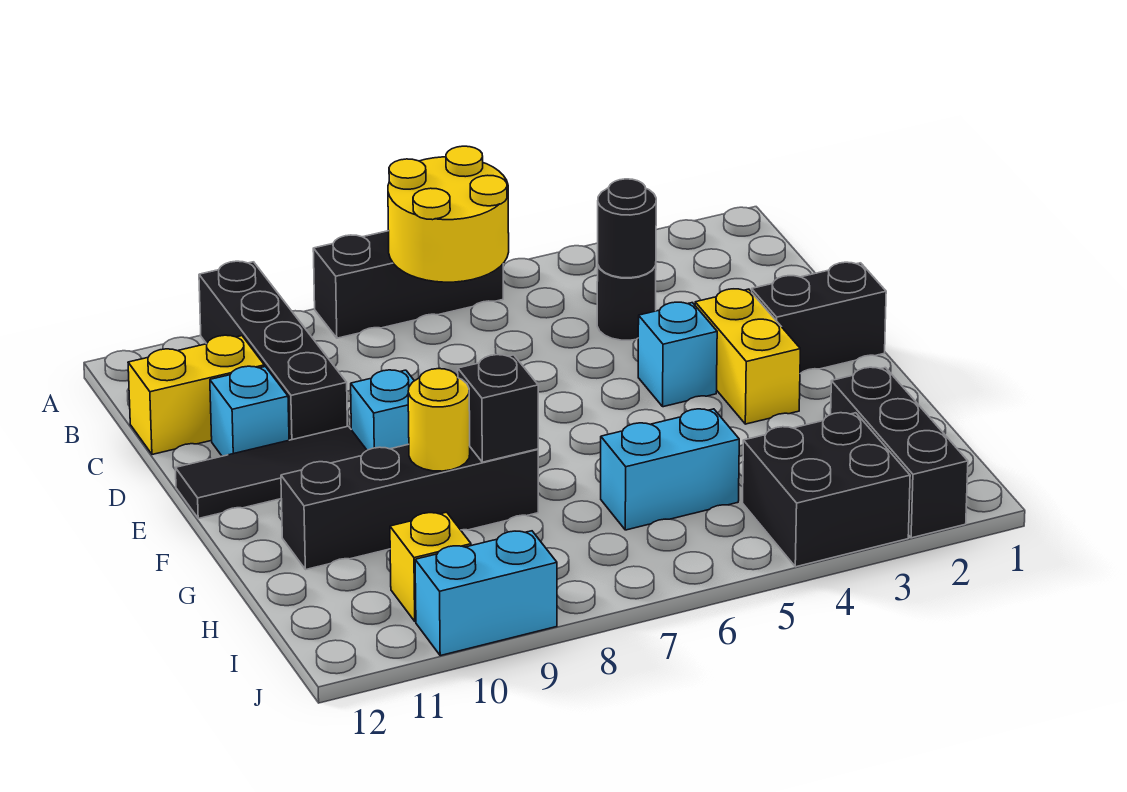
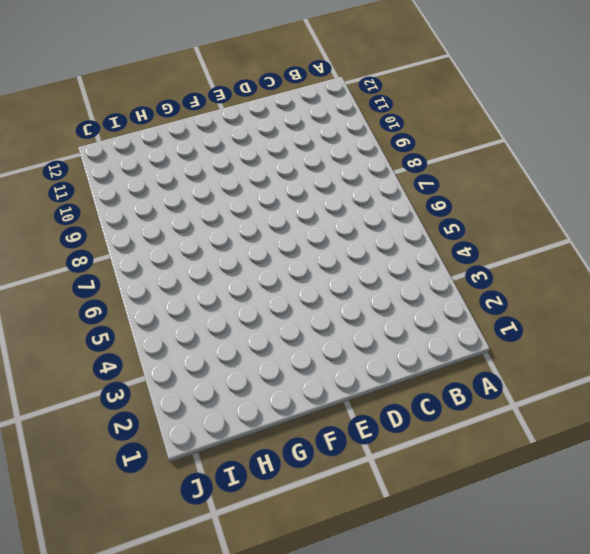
none -> black brick A6:A8 level 1
none -> black brick A10:D10 level 1
none -> black round brick C4 level 1

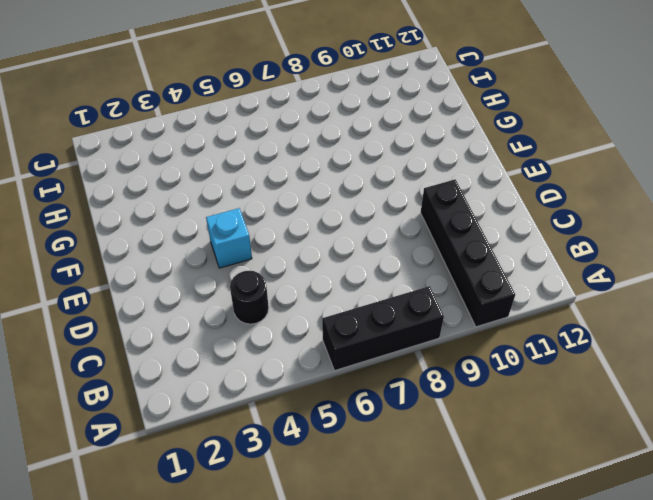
none -> yellow brick C11:C12 level 1
none -> cyan brick D11 level 1
none -> black brick E1:E2 level 1

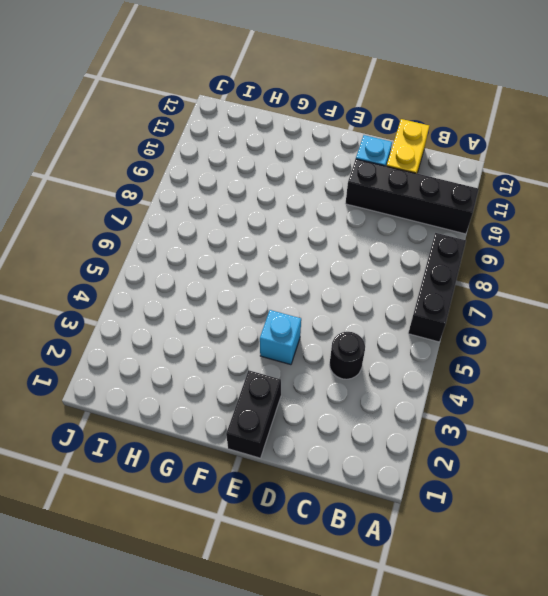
none -> yellow brick E3:F3 level 1
none -> cyan brick E9 level 1
none -> black tile E10:E12 level 1

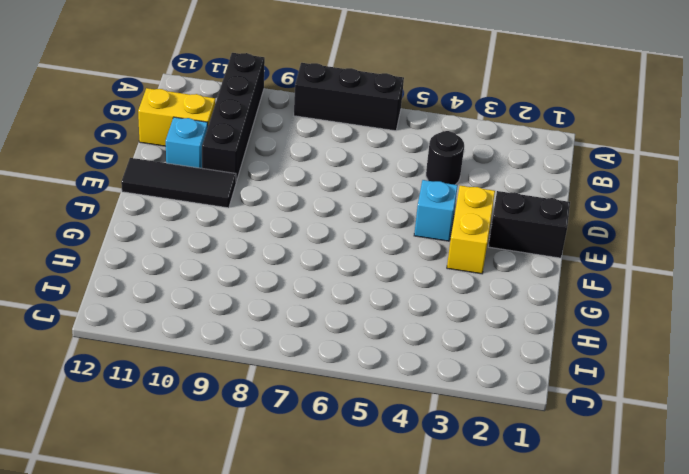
none -> cyan brick E9 level 1
none -> black brick G8:G11 level 1
none -> black brick H2:J2 level 1

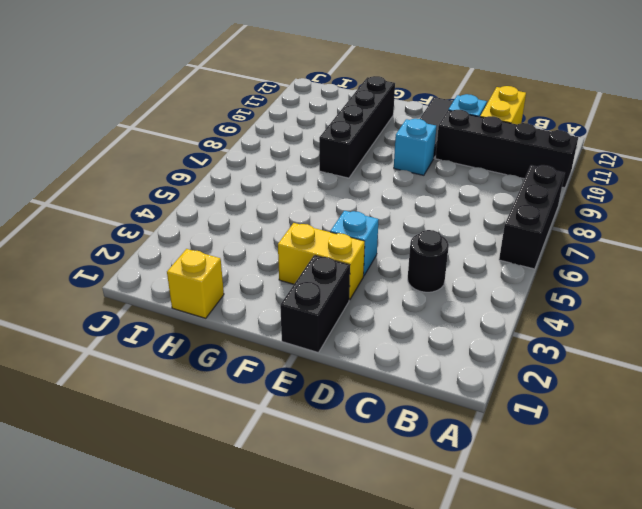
yellow brick H1 level 1 -> yellow brick I10 level 1
none -> black brick H2:J2 level 1
none -> cyan brick H5:H6 level 1
none -> black brick I3:J4 level 1

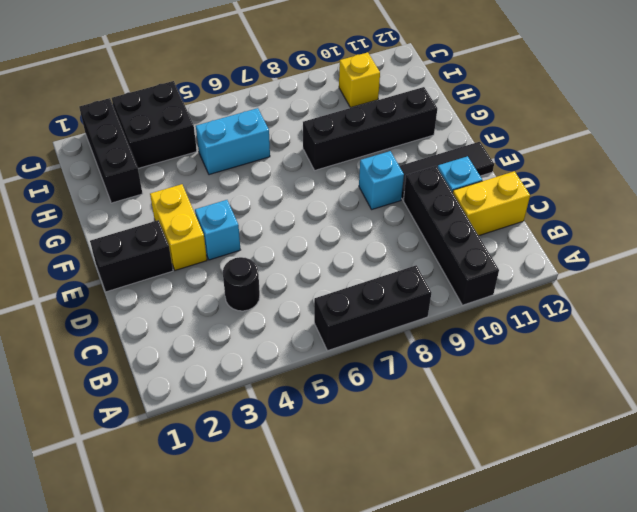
none -> cyan brick J9:J10 level 1
none -> yellow round brick A6:B7 level 2
none -> black round brick C4 level 2

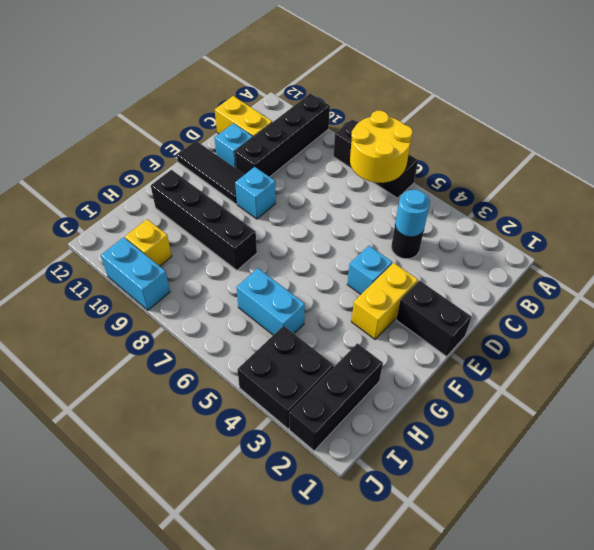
cyan round brick C4 level 2 -> black round brick C4 level 2
none -> black brick G8 level 2
none -> yellow round brick G9 level 2

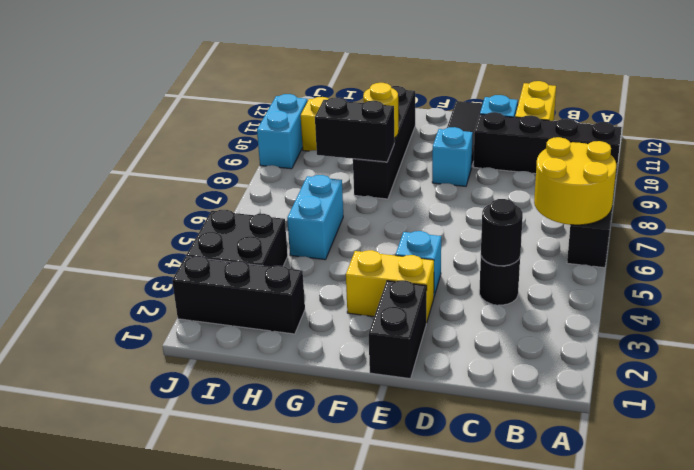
black brick G8:H8 level 2 -> black brick G8 level 2

